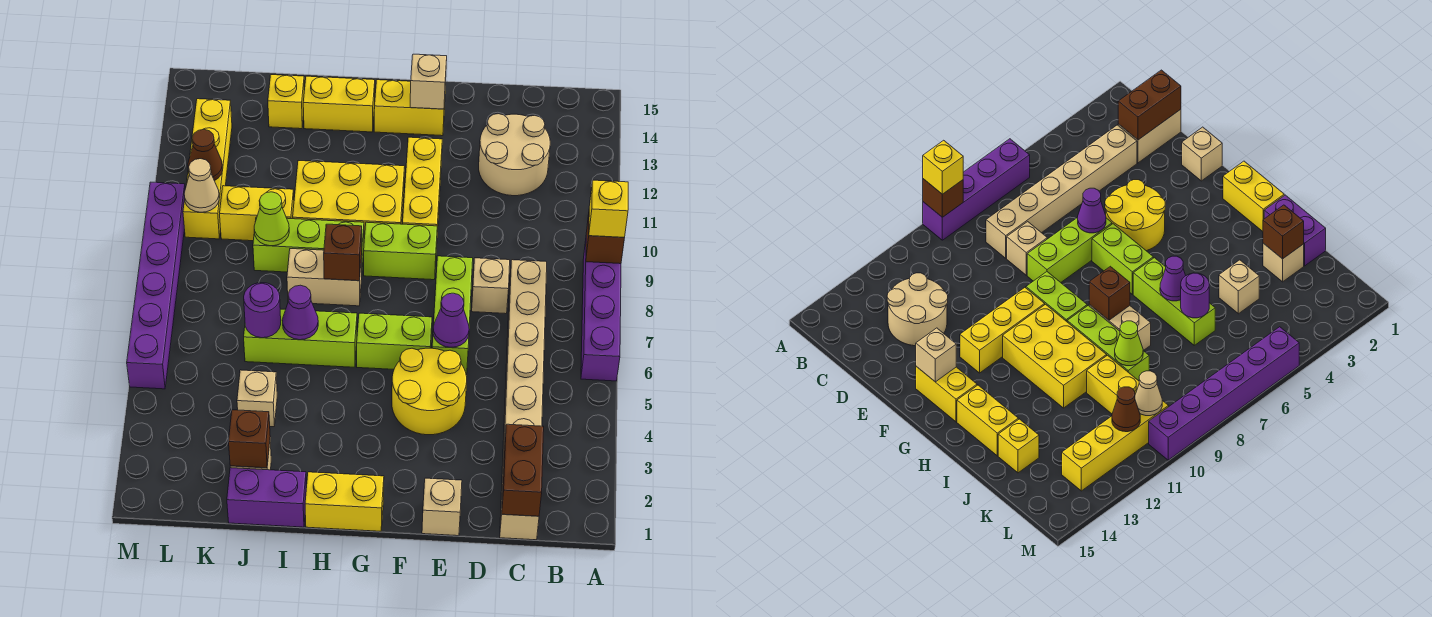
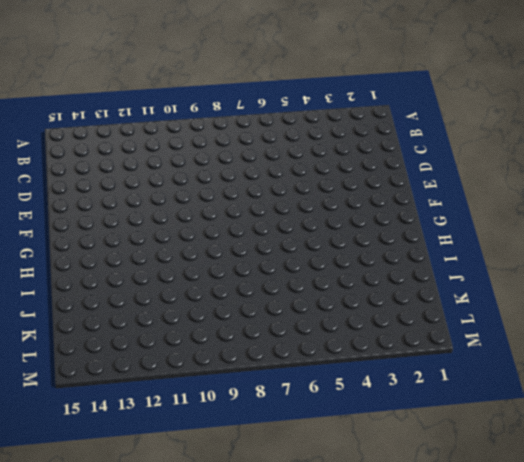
none -> purple brick A6:A9 level 1
none -> tan brick C1:C2 level 1
none -> tan brick C3:C8 level 1
none -> tan round brick C12:D13 level 1

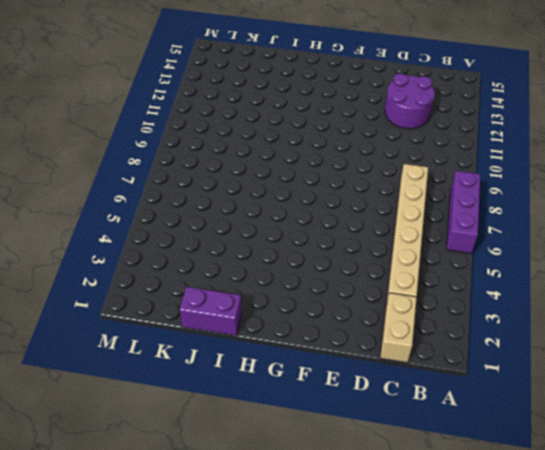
purple brick A6:A8 level 1 -> purple brick A6:A9 level 1
purple round brick C12:D13 level 1 -> tan round brick C12:D13 level 1
none -> tan brick D8 level 1
none -> tan brick E1 level 1
none -> yellow round brick E4:F5 level 1
none -> lime brick E6:E8 level 1

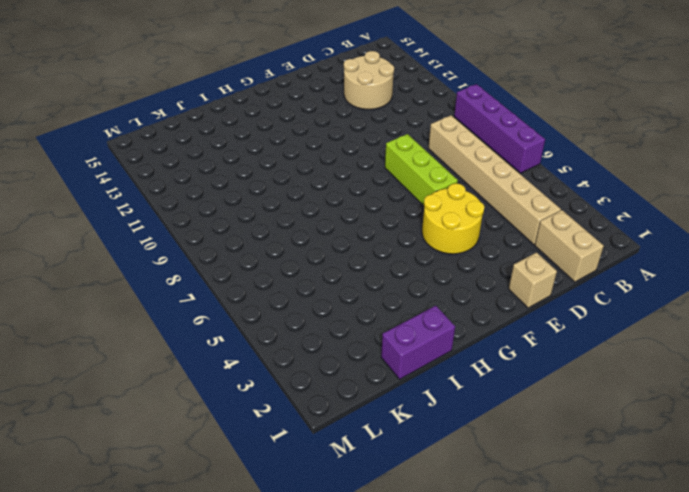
none -> tan brick D8 level 1
none -> lime brick F6:G6 level 1
none -> lime brick F9:G9 level 1
none -> yellow brick F10:F12 level 1

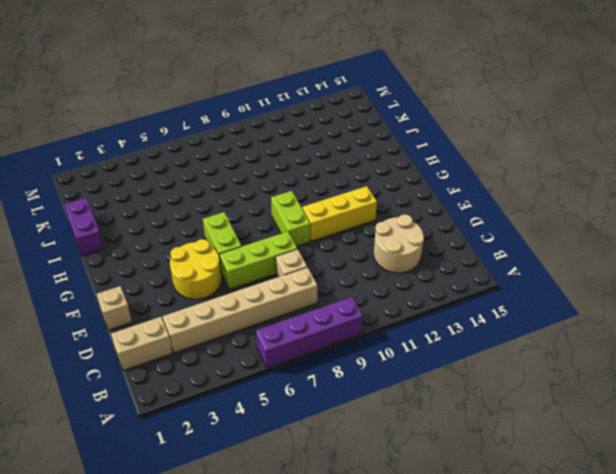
none -> yellow brick F14:G14 level 1
none -> yellow brick G1:H1 level 1
none -> yellow brick G10:I11 level 1
none -> lime brick H6:J6 level 1

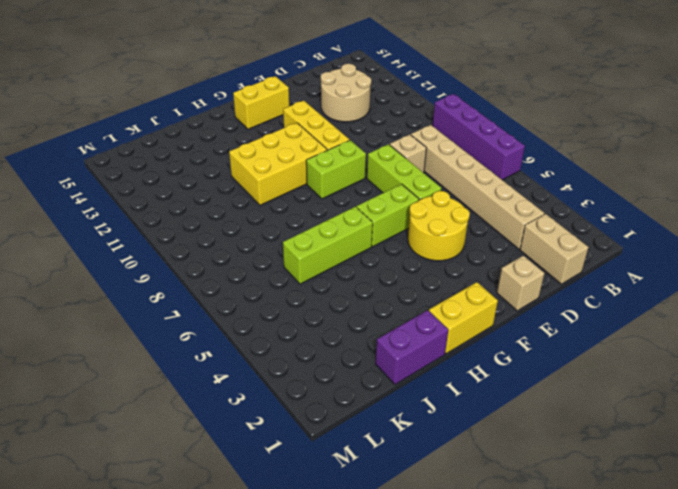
none -> tan brick H8:I8 level 1
none -> lime brick H9:J9 level 1
none -> yellow brick H14:I14 level 1
none -> tan brick J2 level 1

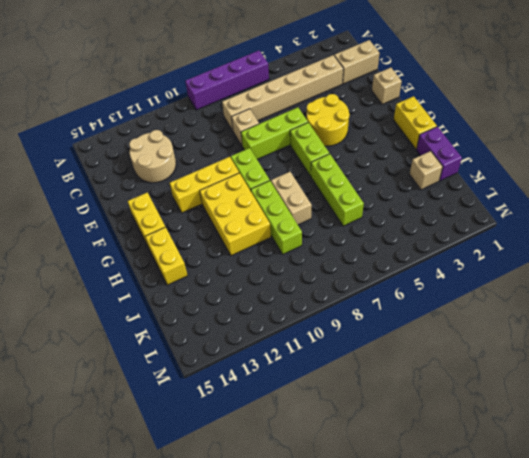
none -> tan brick J4 level 1
none -> yellow brick J10:K10 level 1
none -> yellow brick J14 level 1
none -> yellow brick L10:L13 level 1

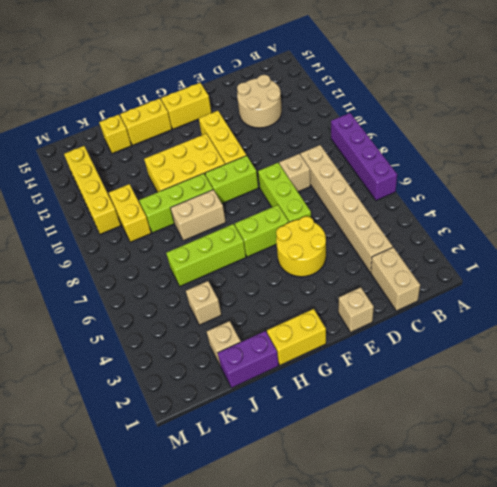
yellow brick K9:K10 level 1 -> yellow brick J10:K10 level 1
none -> purple brick M5:M10 level 1
none -> brown brick A9 level 2
none -> brown brick C1:C2 level 2
none -> purple cone E6 level 2

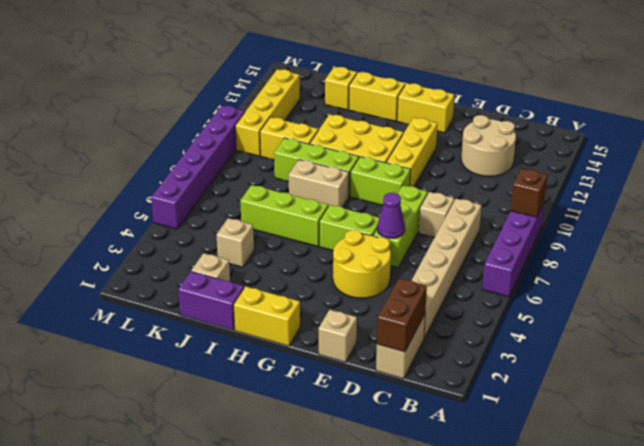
none -> tan brick F14 level 2
none -> brown brick H8 level 2
none -> purple cone I6 level 2
none -> brown brick J2 level 2

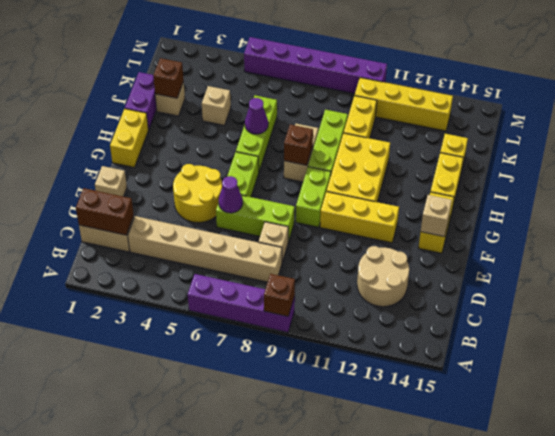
none -> purple round brick J6 level 2
none -> lime cone J9 level 2
none -> tan cone L10 level 2
none -> brown cone L11 level 2

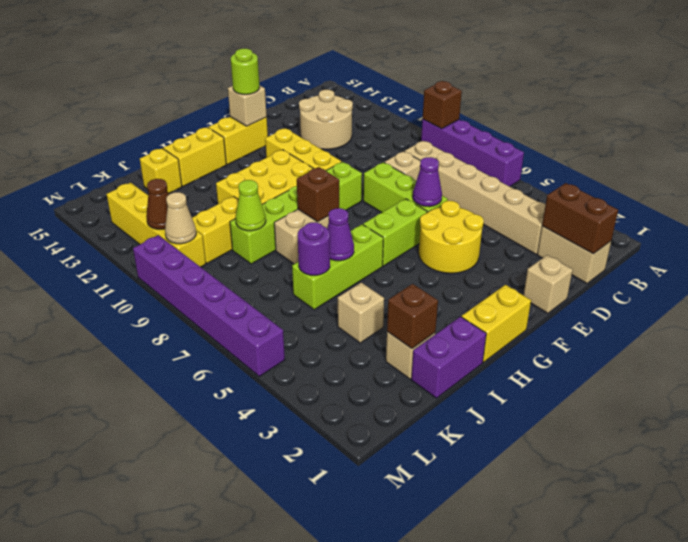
lime round brick F14 level 3 -> none
none -> yellow brick A9 level 3

